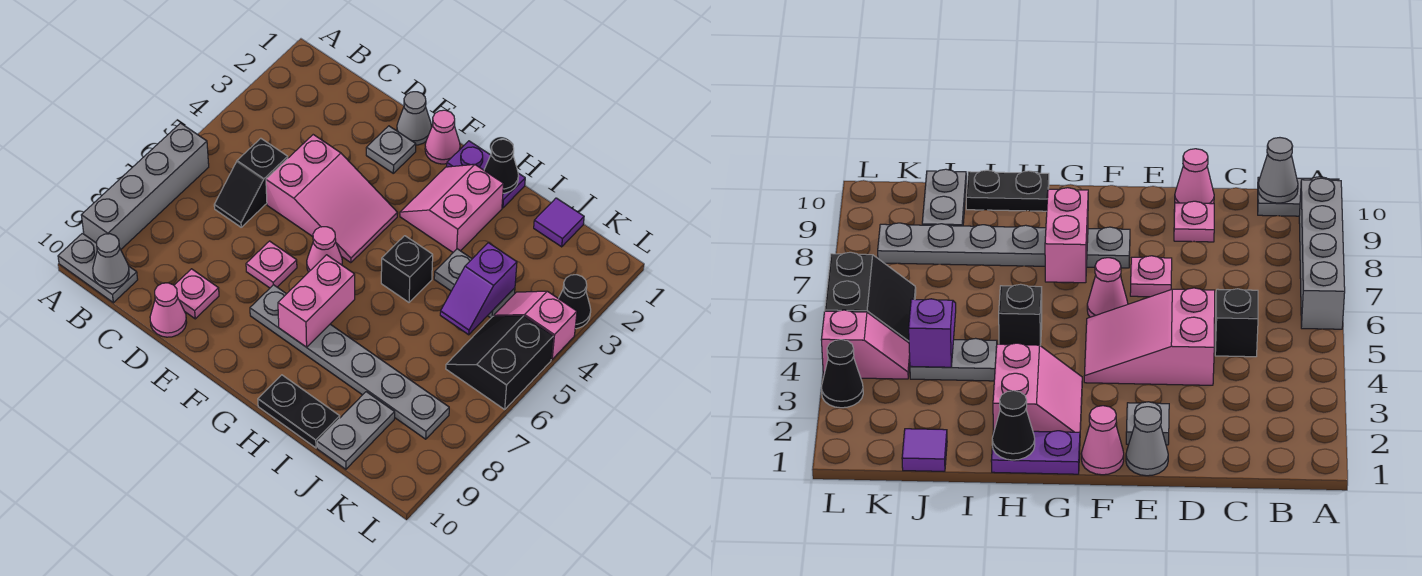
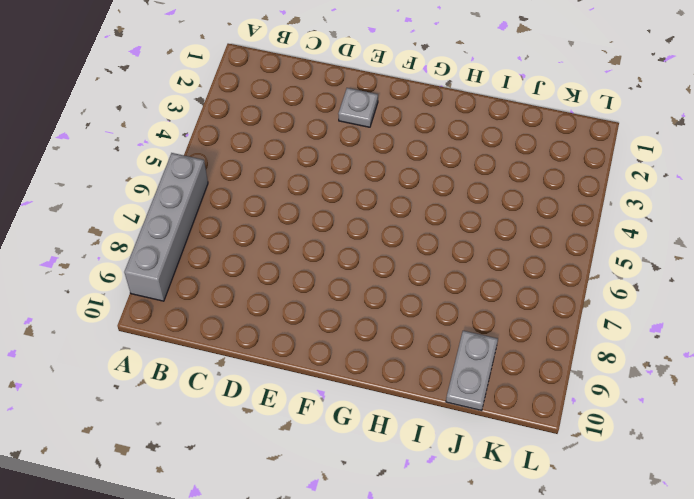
none -> grey plate A10:B10 level 1
none -> black slope C5:C6 level 1 top 5
none -> pink slope D4:F5 level 1 top D

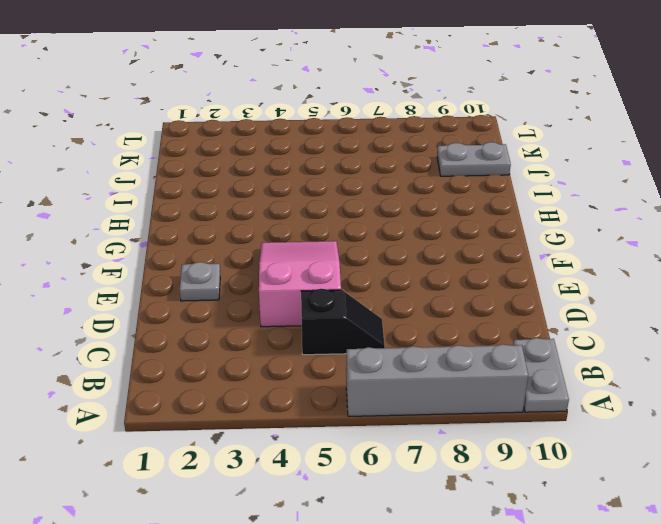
none -> pink plate D9 level 1
none -> pink cone D10 level 1
none -> grey cone E1 level 1

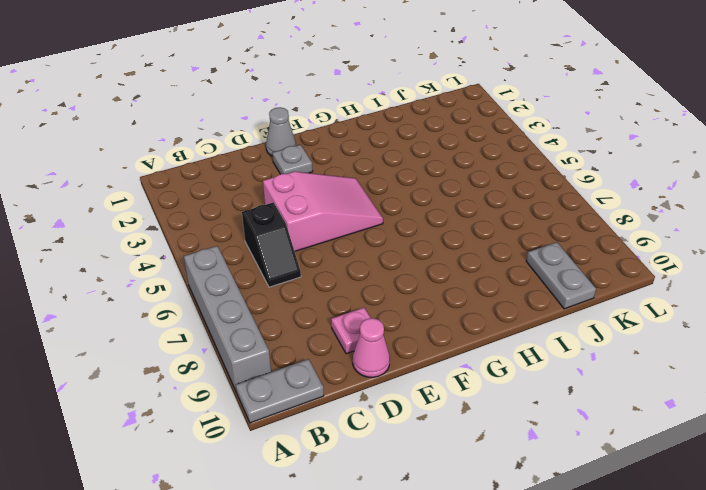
none -> pink plate E7 level 1
none -> pink cone F1 level 1
none -> pink cone F6 level 1

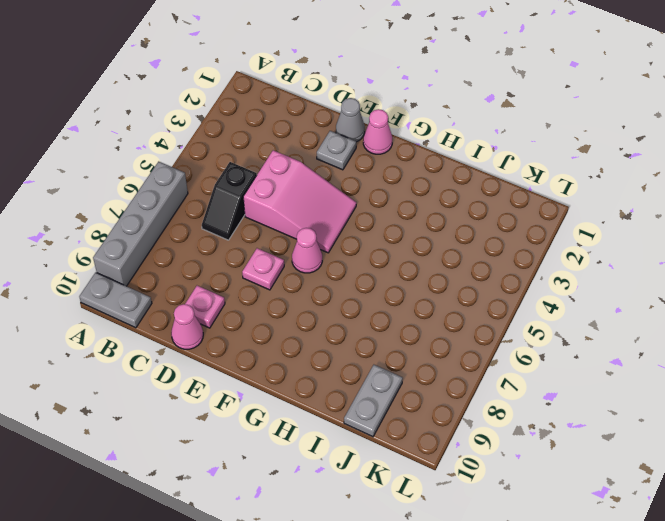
none -> grey plate F8:K8 level 1
none -> purple plate G1:H1 level 1
none -> pink slope G2:H3 level 1 top H

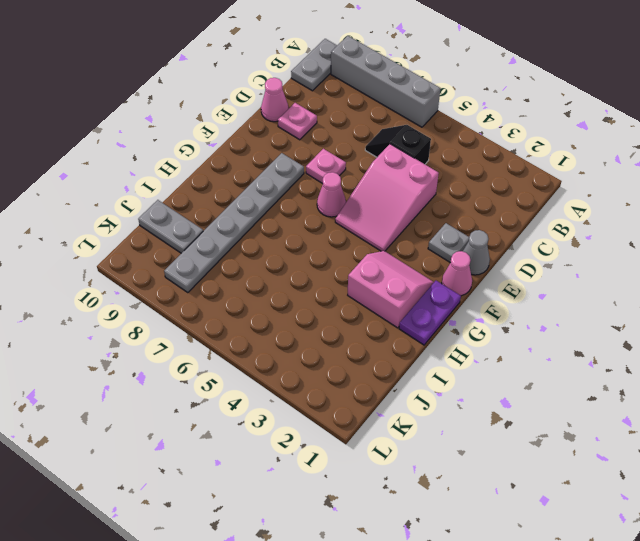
none -> black brick H5 level 1
none -> black plate H10:I10 level 1
none -> grey plate I4:J4 level 1

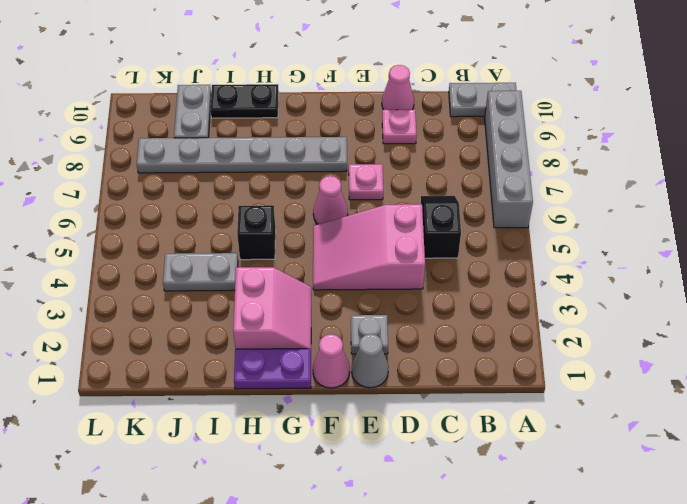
none -> purple tile J1 level 1
none -> pink slope K4:L4 level 1 top L
none -> black slope K5:L6 level 1 top L

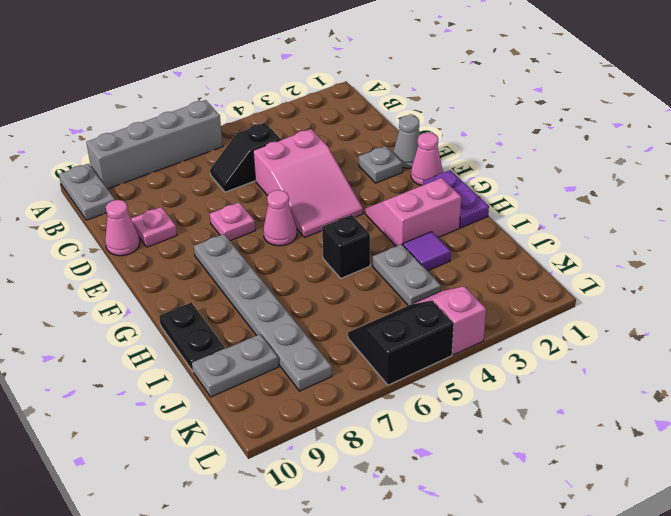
purple tile I3 level 1 -> purple tile J1 level 1
none -> black cone L3 level 1
none -> grey cone B10 level 2
none -> pink brick G7:G8 level 2

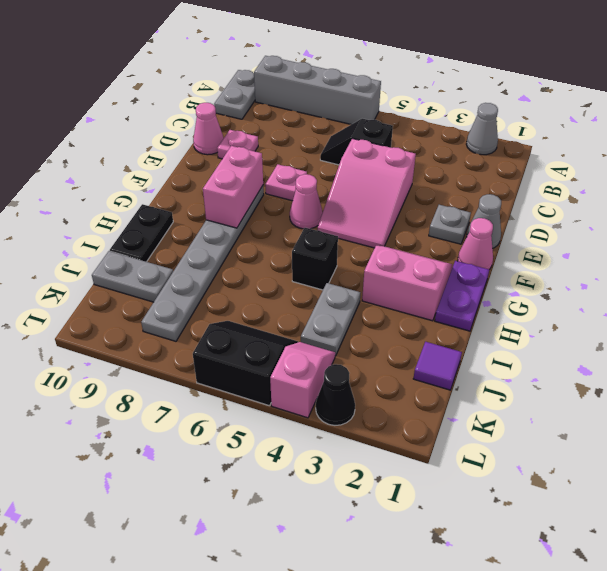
grey cone A2 level 1 -> grey cone B10 level 2
pink brick F8:G8 level 2 -> pink brick G7:G8 level 2
none -> black cone H1 level 2
none -> purple slope J4:J5 level 2 top 4

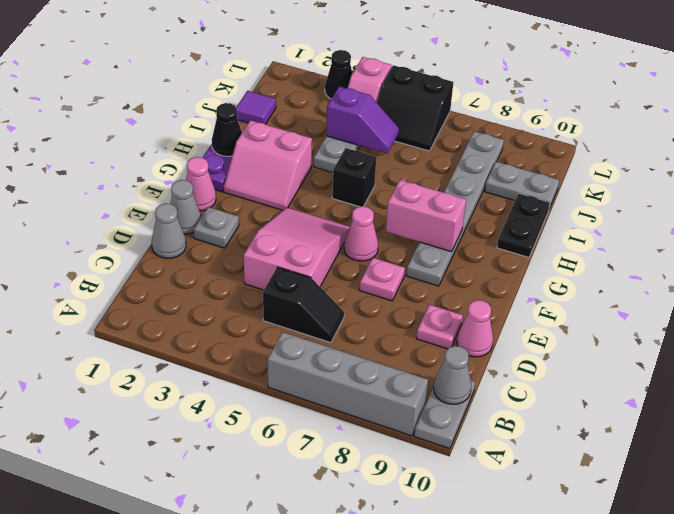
grey cone D1 level 1 -> none

